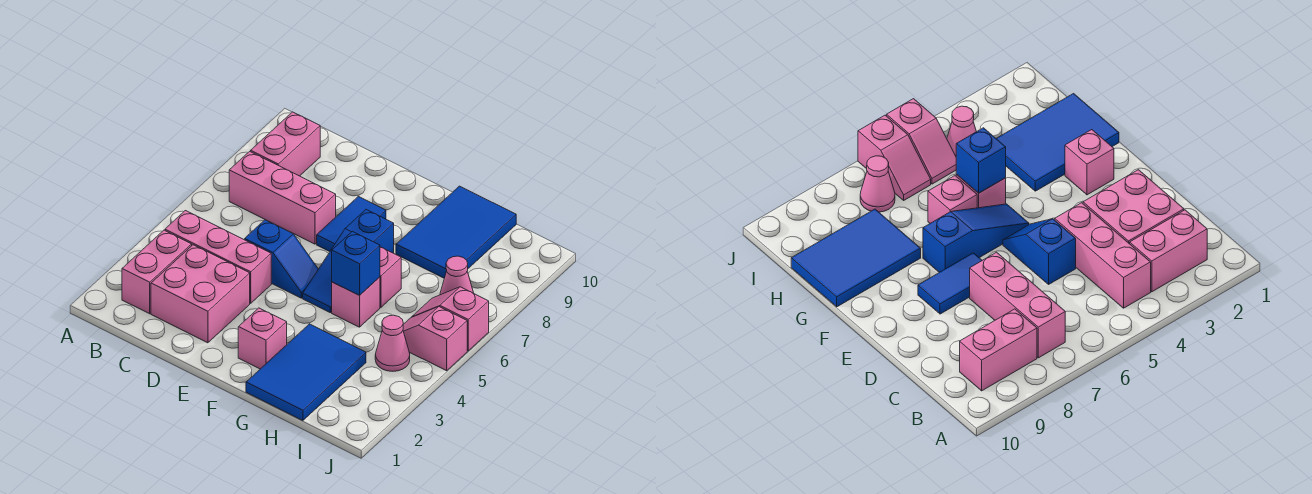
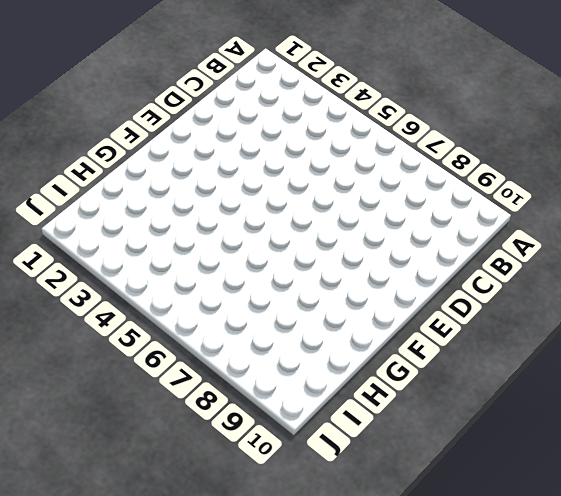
none -> pink brick B2:B3 level 1
none -> pink brick B4:D4 level 1
none -> pink brick B7:D7 level 1

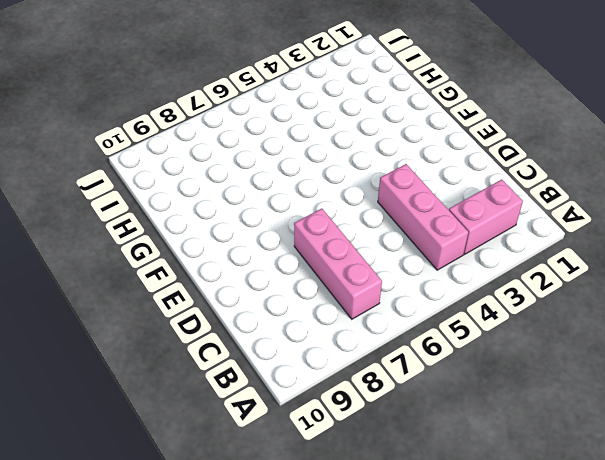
none -> pink brick B8:B9 level 1
none -> pink brick C2:D3 level 1
none -> blue slope D5:E5 level 1 top D

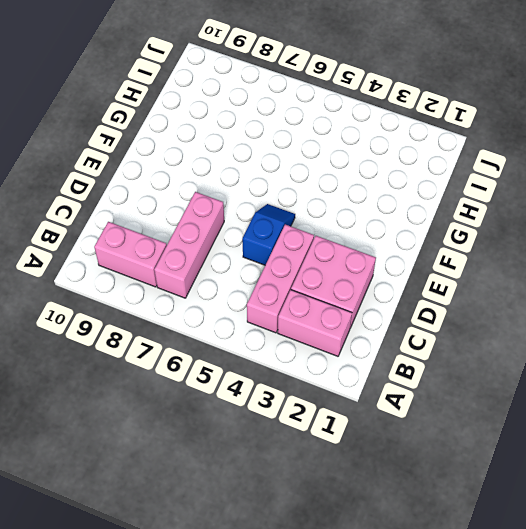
none -> blue tile E7:E8 level 1
none -> pink brick F2 level 1
none -> blue slope F5:F7 level 1 top 7

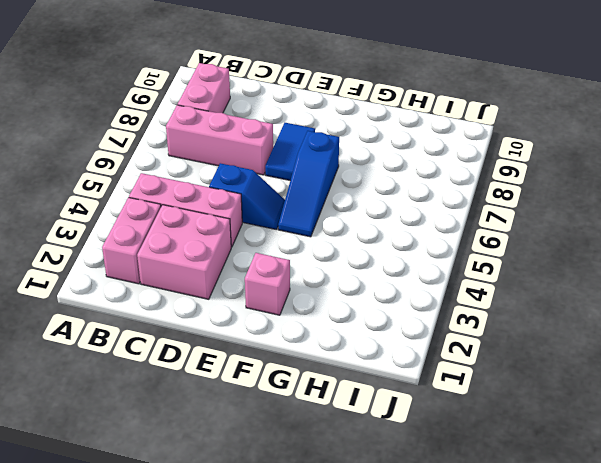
none -> blue tile G1:H3 level 1
none -> pink brick G5 level 1
none -> pink brick G6 level 1

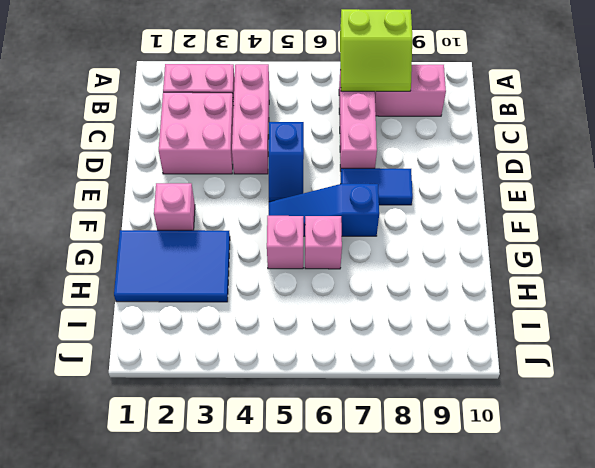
lime slope A7:B8 level 2 top A -> none
none -> blue tile G8:H10 level 1
none -> pink cone I4 level 1
none -> pink slope I5:J5 level 1 top J

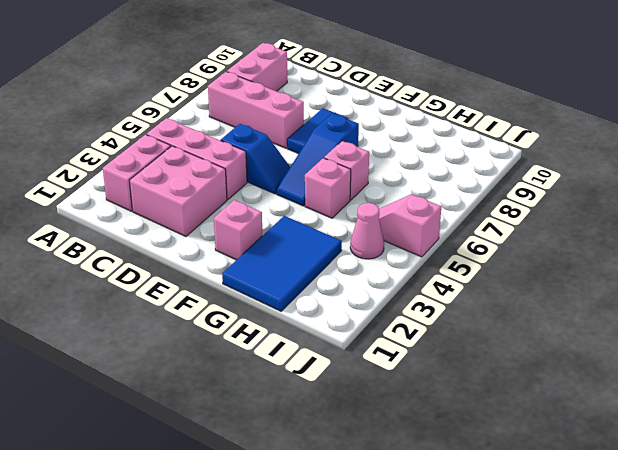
none -> blue tile G8:H10 level 1
none -> pink slope I6:J6 level 1 top J
none -> pink cone I7 level 1

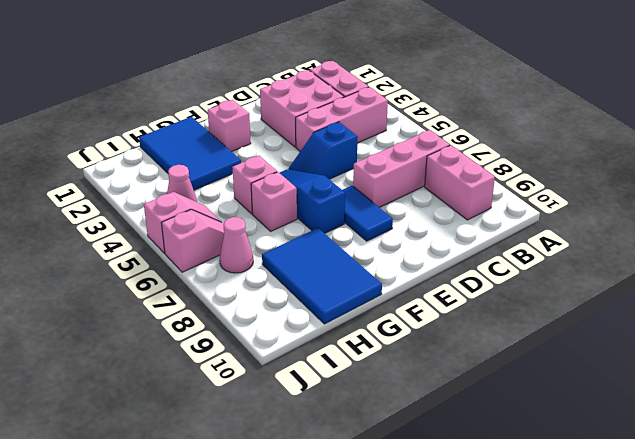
none -> blue brick G5 level 2

